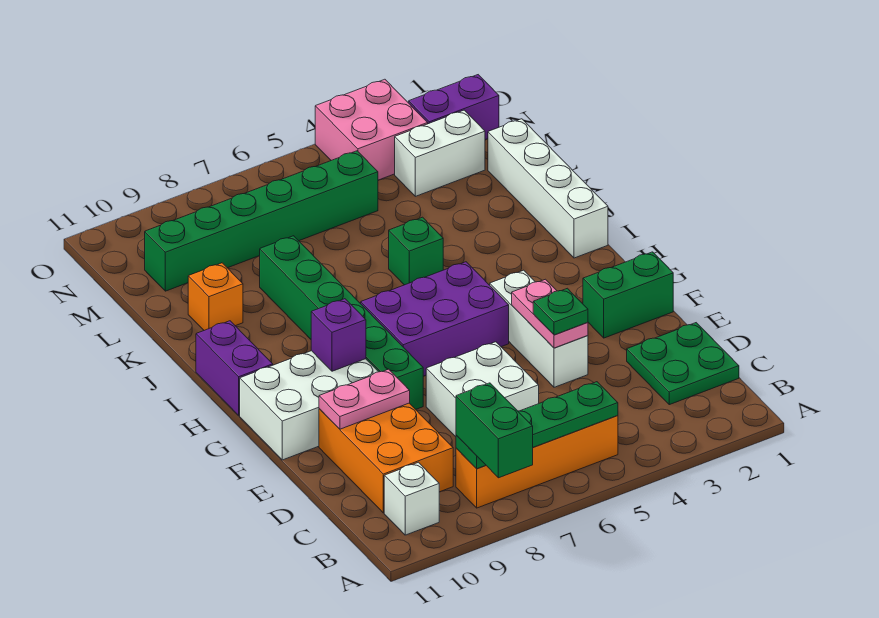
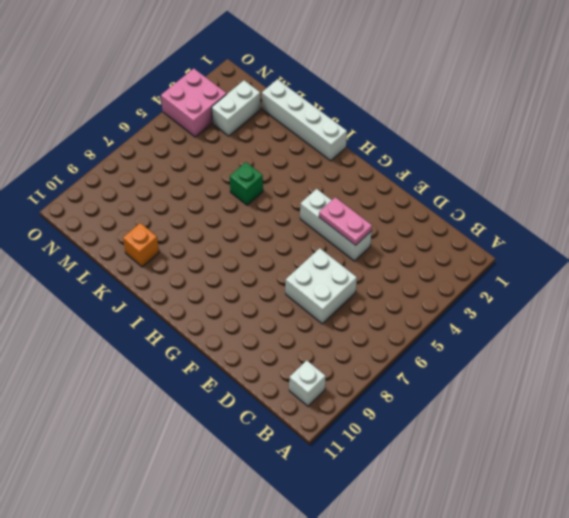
none -> orange brick B5:B8 level 1
none -> green plate C1:D2 level 1
none -> orange brick C9:E10 level 1

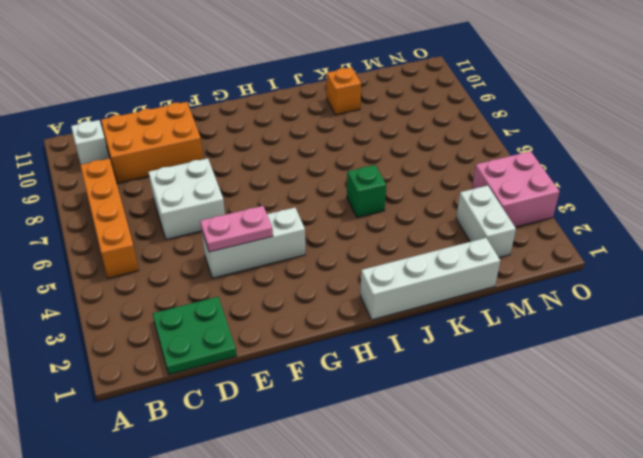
none -> green brick F1:F2 level 1
none -> green brick F8:K8 level 1
none -> white brick F9:G11 level 1

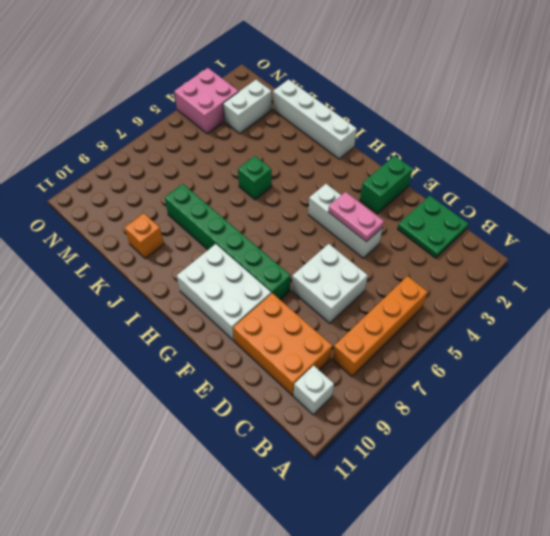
white brick F9:H10 level 1 -> white brick F9:G11 level 1
none -> purple brick G5:H7 level 1
none -> purple brick H11:I11 level 1
none -> green brick M5:M10 level 1

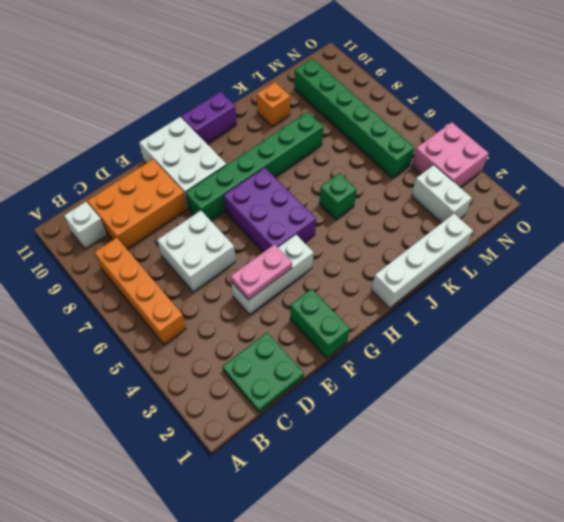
none -> purple brick N1:N2 level 1
none -> green plate B5:B8 level 2
none -> pink plate E9:E10 level 2

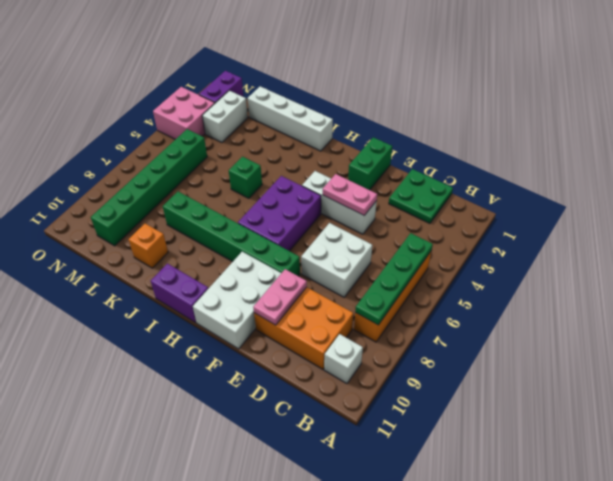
none -> purple brick G9 level 2
none -> green brick A8:B8 level 3
none -> green plate E4 level 3

